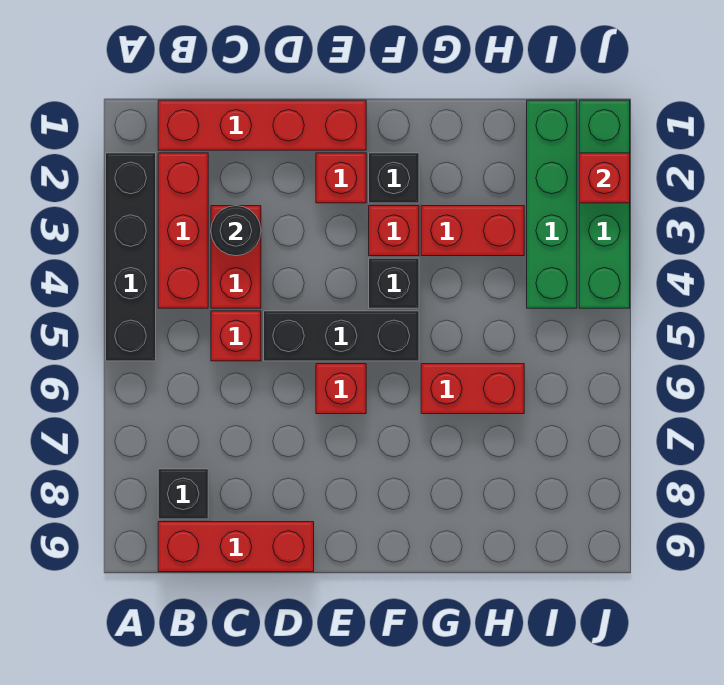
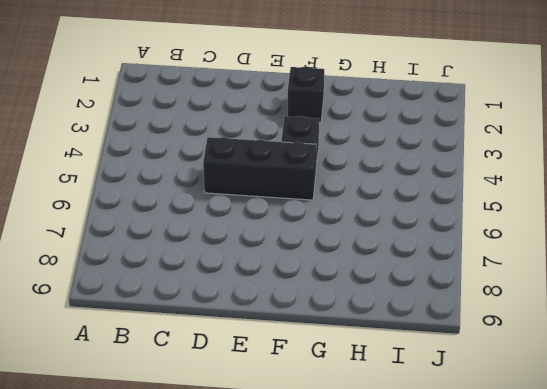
none -> black brick A2:A5 level 1
none -> red brick B1:E1 level 1
none -> red brick B2:B4 level 1

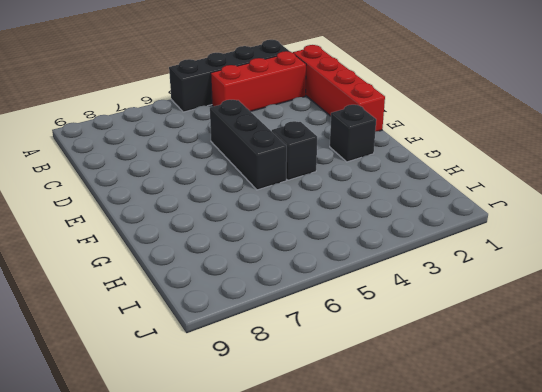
none -> black brick B8 level 1
none -> red brick B9:D9 level 1
none -> red brick C3:C4 level 1

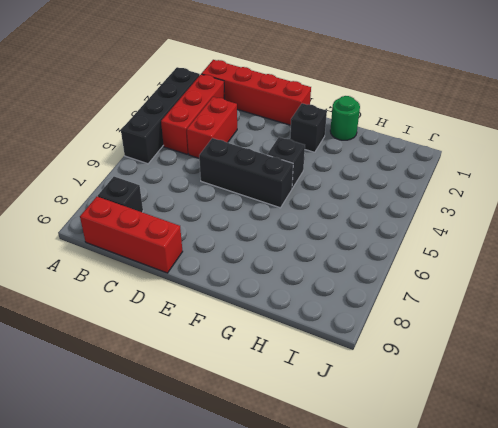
green round brick G1 level 1 -> none
none -> red brick C5 level 1
none -> red brick E2 level 1
none -> red brick E6 level 1

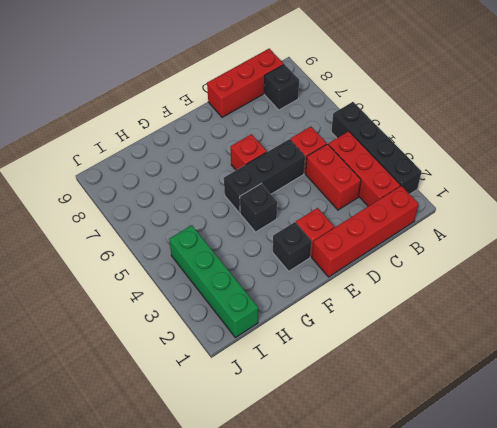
none -> red brick F3 level 1
none -> red brick G3:H3 level 1
none -> red brick G6:H6 level 1

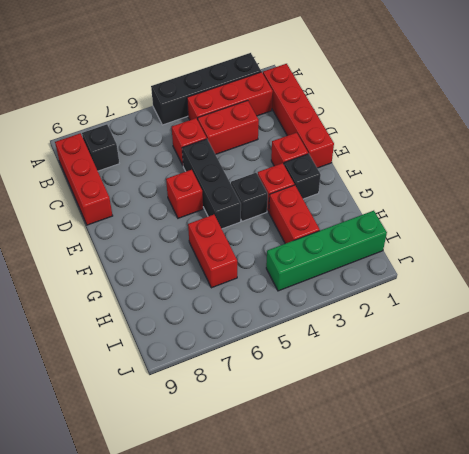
none -> green brick J1:J4 level 1
none -> black round brick C3 level 2
none -> red brick J2 level 2

